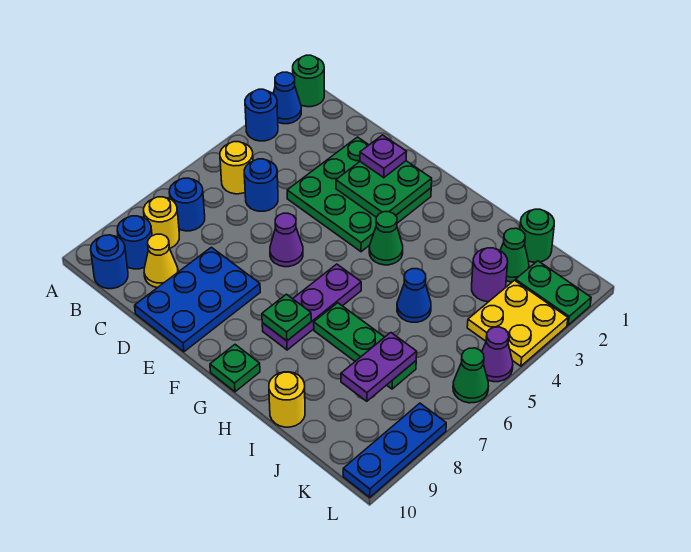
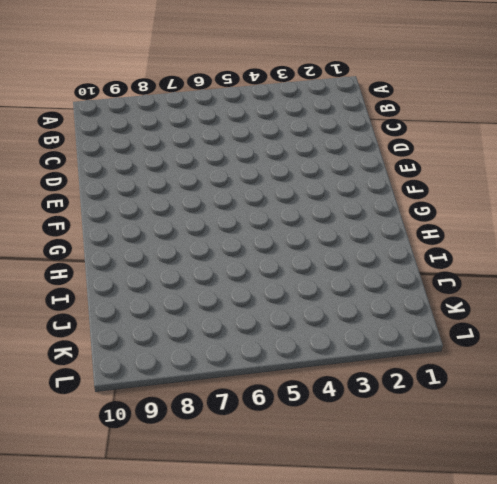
none -> green round brick A1 level 1
none -> blue cone A2 level 1
none -> blue round brick A3 level 1
none -> yellow round brick B5 level 1

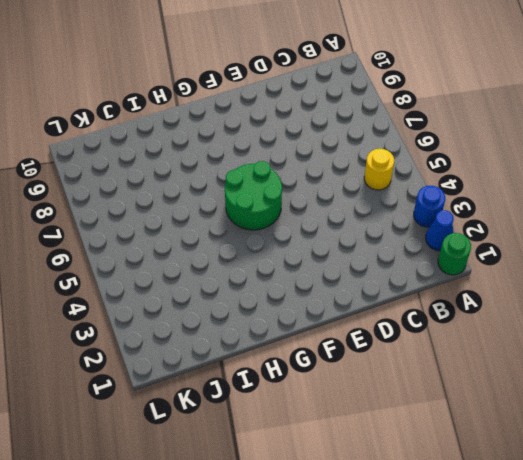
green round brick F5:G6 level 1 -> purple plate G6:G8 level 1
none -> blue round brick B7 level 1
none -> yellow round brick B8 level 1
none -> blue round brick B9 level 1
none -> blue round brick B10 level 1

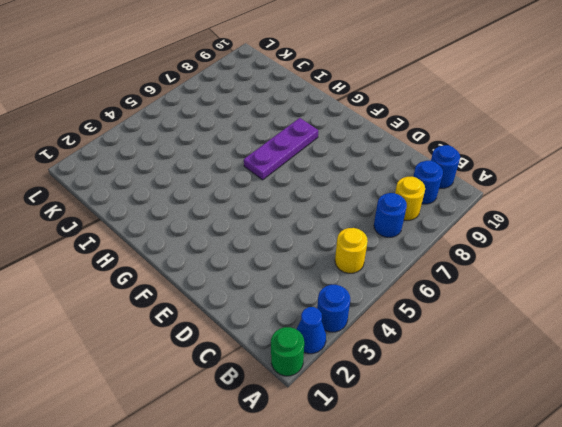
none -> blue round brick C5 level 1
none -> yellow cone C9 level 1
none -> green plate D2:F4 level 1
none -> blue plate D8:E10 level 1

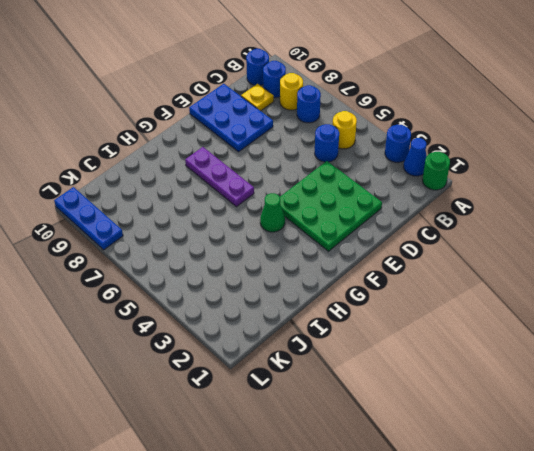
yellow plate C9 level 1 -> yellow cone C9 level 1
none -> purple cone E6 level 1
none -> green plate G10 level 1
none -> green plate H7:J7 level 1
none -> blue cone I5 level 1

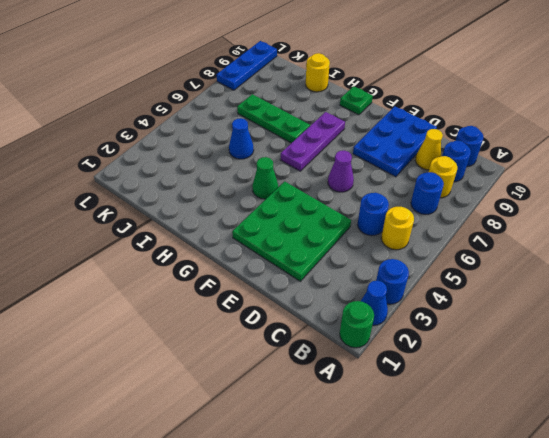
none -> green round brick J1 level 1
none -> green cone J2 level 1
none -> purple round brick J3 level 1
none -> green plate K2:L2 level 1

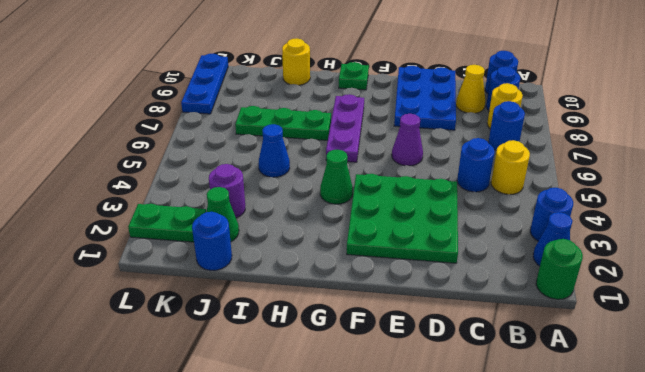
blue round brick J1 level 1 -> green round brick J1 level 1
none -> yellow plate K3:L4 level 1
none -> purple cone L5 level 1
none -> green cone L6 level 1
none -> green plate E2:F3 level 2

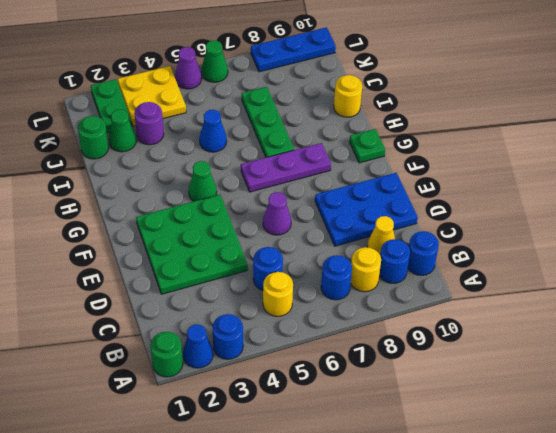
none -> green plate E2:F3 level 2
none -> green plate G8 level 2
none -> purple plate J7:J8 level 2
none -> purple plate E2 level 3

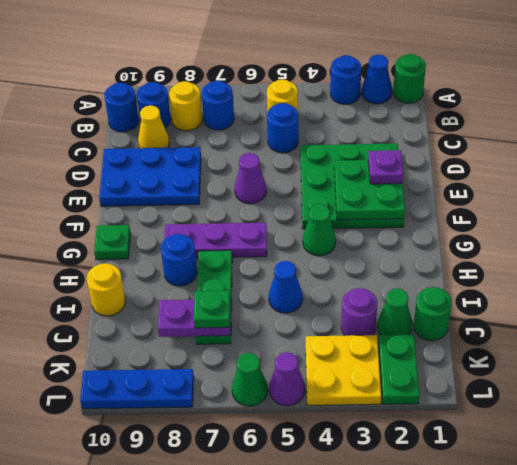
blue round brick H8 level 1 -> none
green plate J7 level 3 -> green plate G8 level 2

